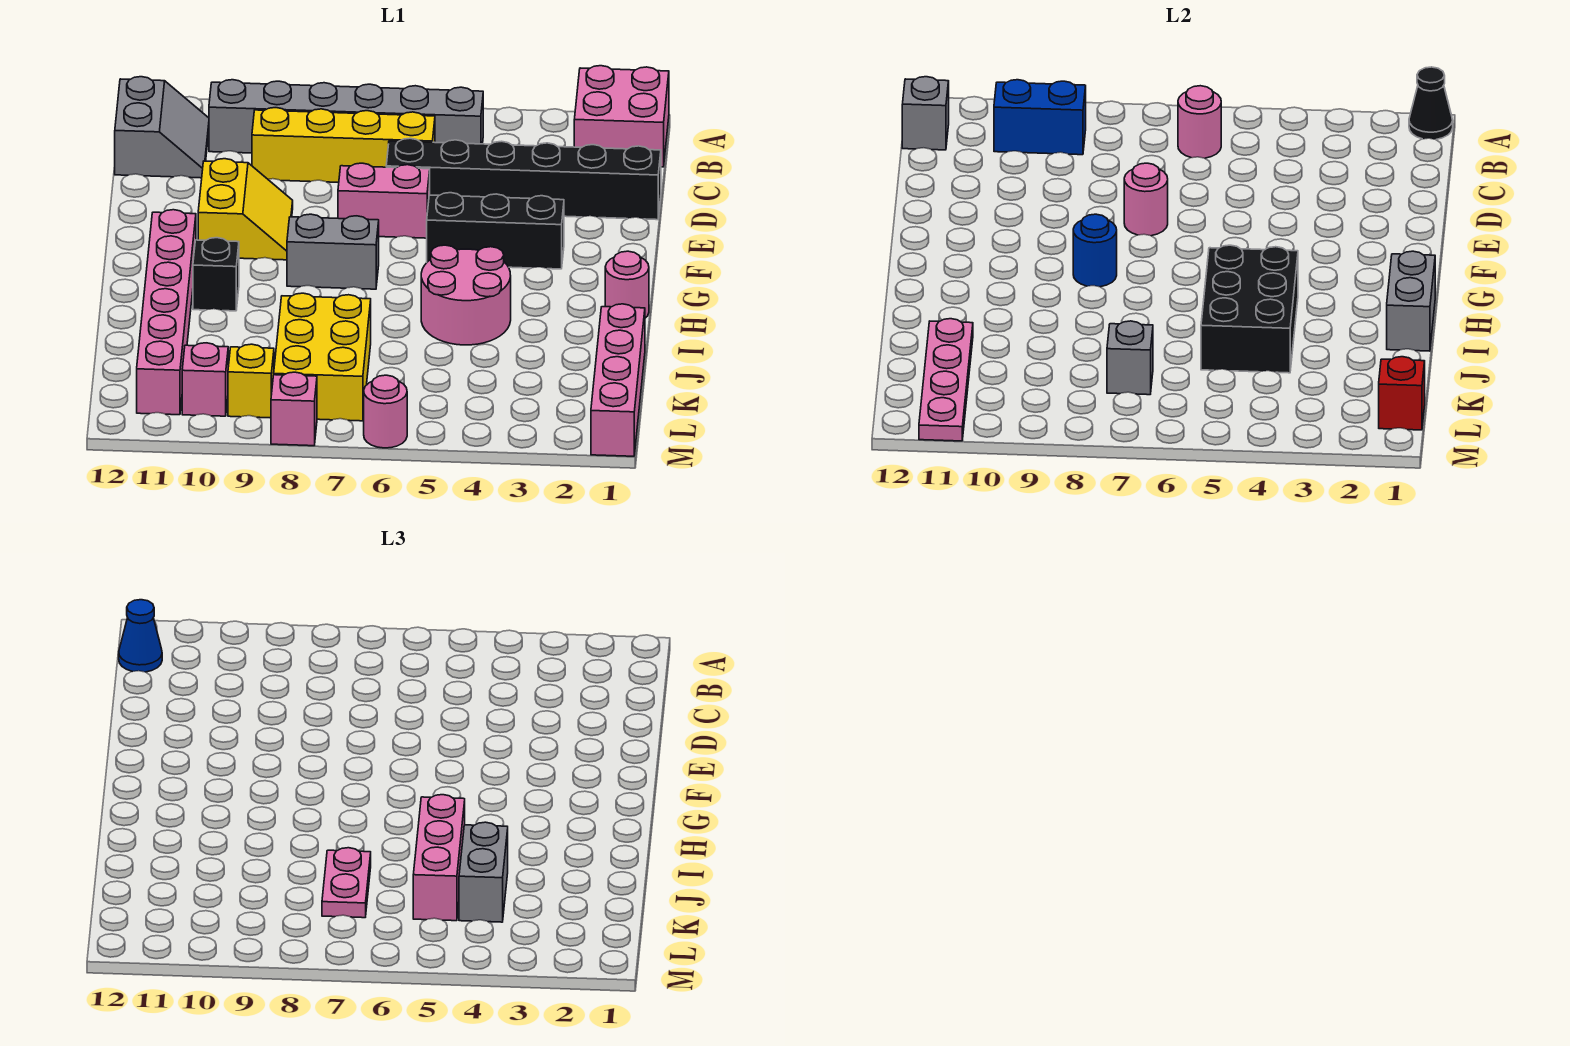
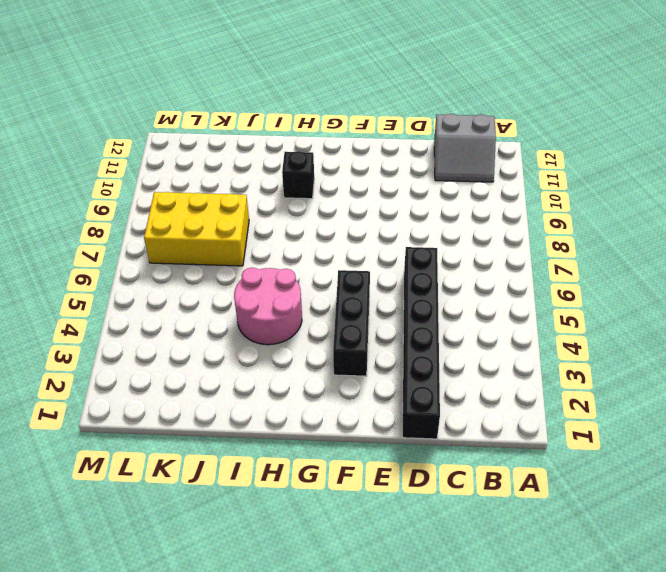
none -> pink brick A1:B2 level 1
none -> grey brick B5:B10 level 1
none -> yellow brick C6:C9 level 1
none -> pink brick E6:E7 level 1

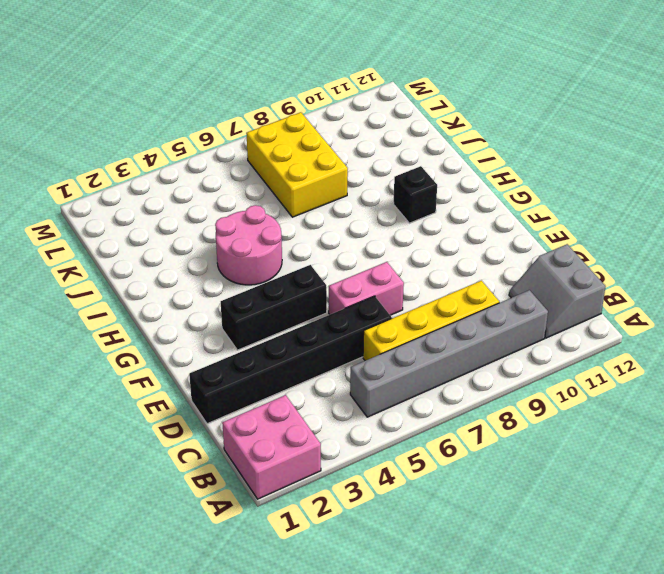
none -> yellow slope E9:F10 level 1 top 10
none -> grey brick G7:G8 level 1
none -> pink brick G11:L11 level 1
none -> pink round brick H1 level 1

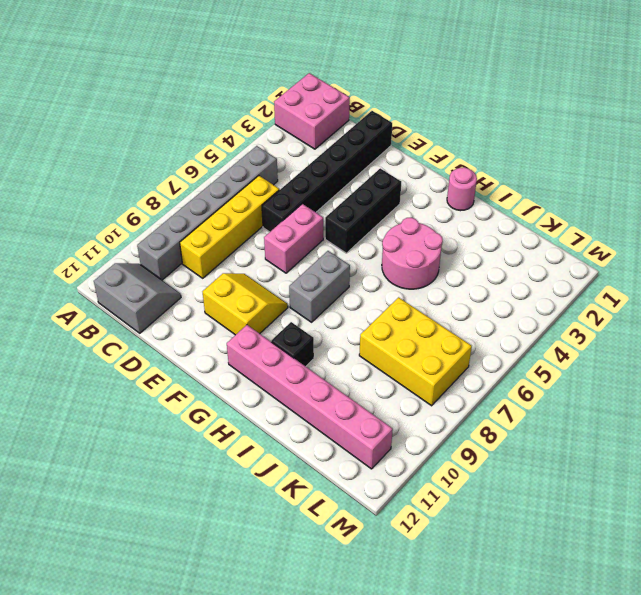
none -> pink brick J1:M1 level 1
none -> yellow brick L9 level 1
none -> pink brick L10 level 1
none -> pink round brick M6 level 1

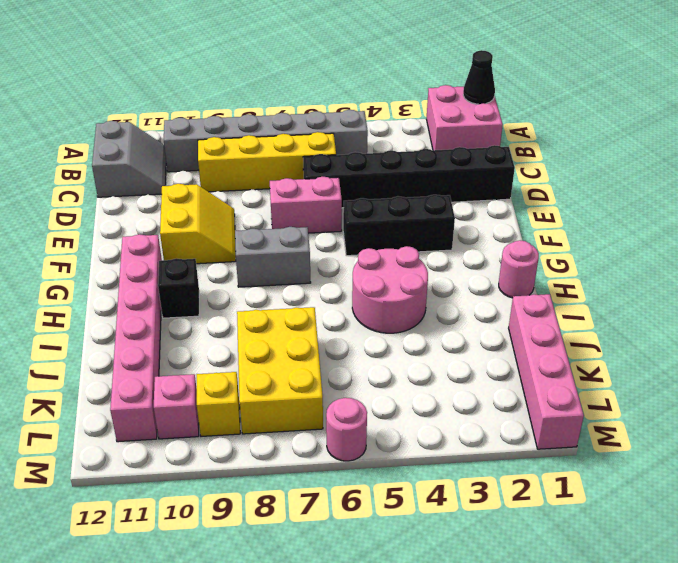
none -> pink brick M8 level 1
none -> pink round brick B6 level 2
none -> blue brick B9:B10 level 2
none -> grey brick B12 level 2

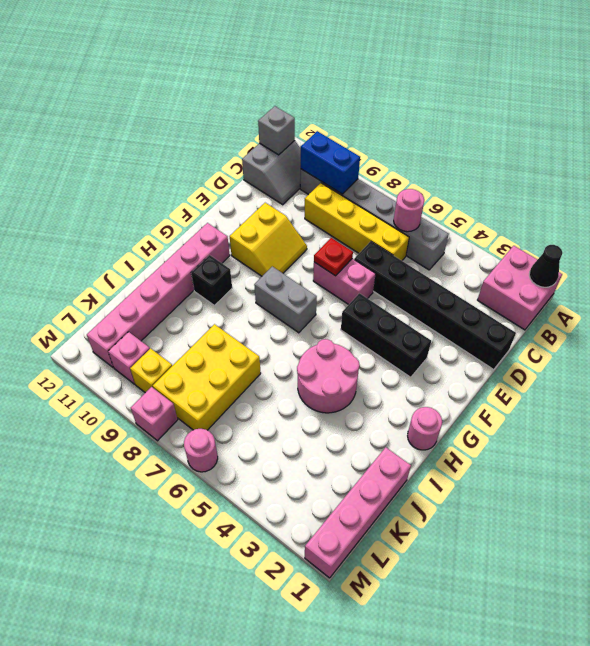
red plate E7 level 2 -> pink round brick E7 level 2
none -> blue round brick G8 level 2
none -> grey brick H1:I1 level 2
none -> black brick H4:J5 level 2
none -> pink plate J11:M11 level 2

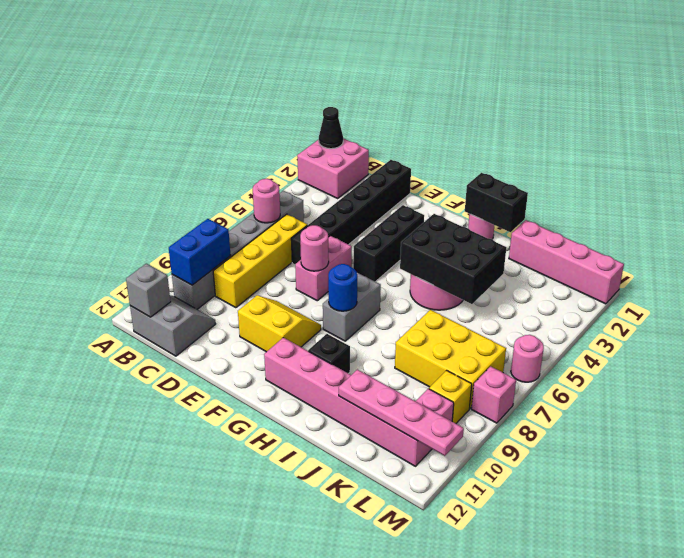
black brick H1:I1 level 2 -> grey brick H1:I1 level 2
none -> grey brick K7 level 2
none -> red brick L1 level 2
none -> blue cone B12 level 3
none -> pink brick I5:K5 level 3

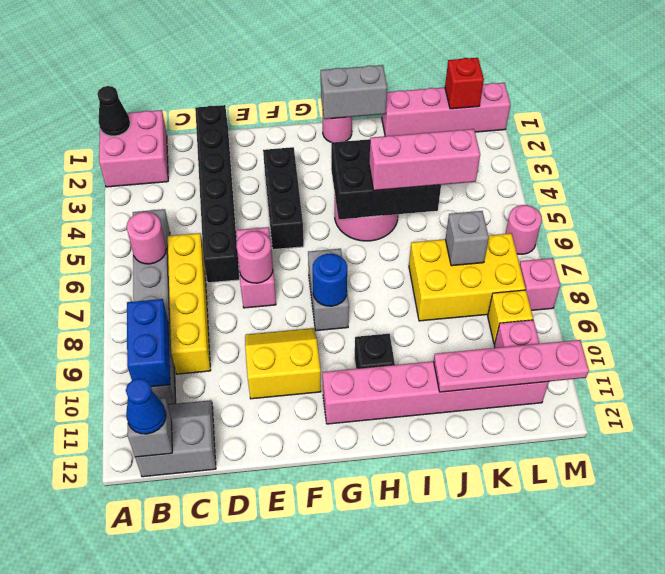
none -> grey brick J4:K4 level 3
none -> pink plate J7:K7 level 3

